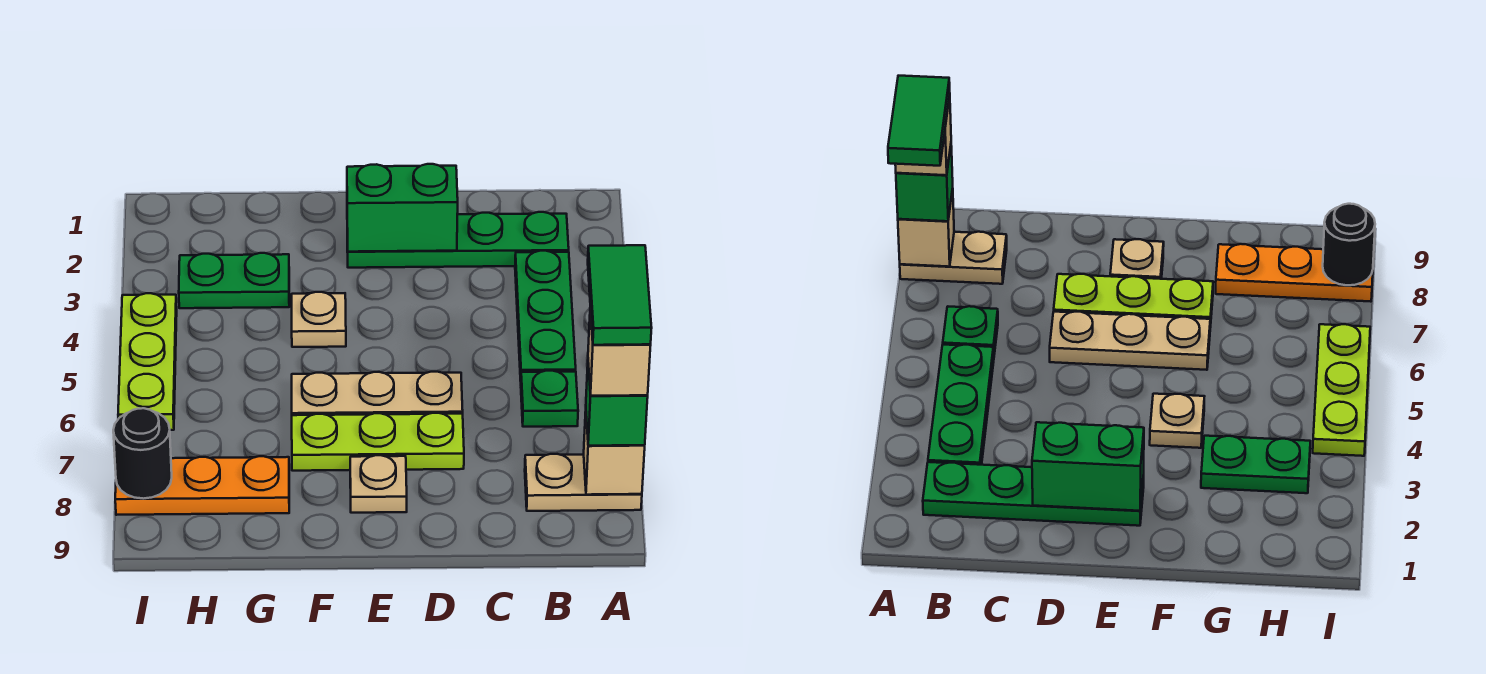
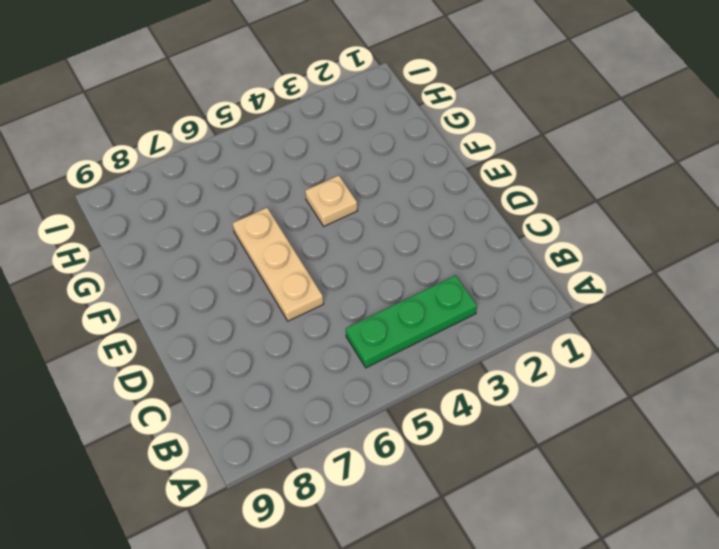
none -> tan plate A8:B8 level 1
none -> green plate B2:E2 level 1
none -> green plate B6 level 1

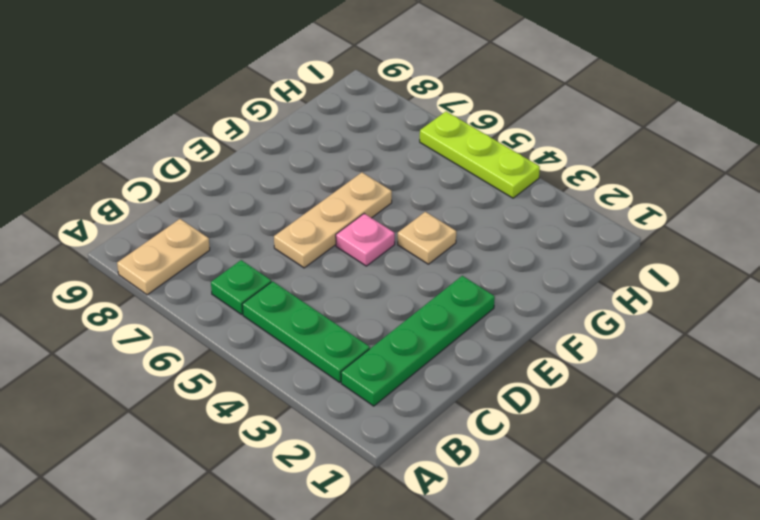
pink plate E5 level 1 -> none
none -> lime plate D7:F7 level 1
none -> tan plate E8 level 1
none -> green plate G3:H3 level 1

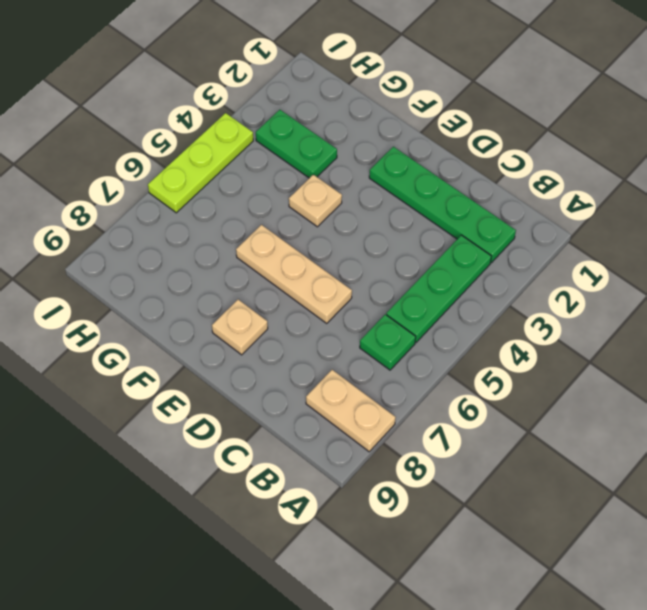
none -> lime plate D7:F7 level 1
none -> orange plate G8:I8 level 1
none -> tan brick A8 level 2

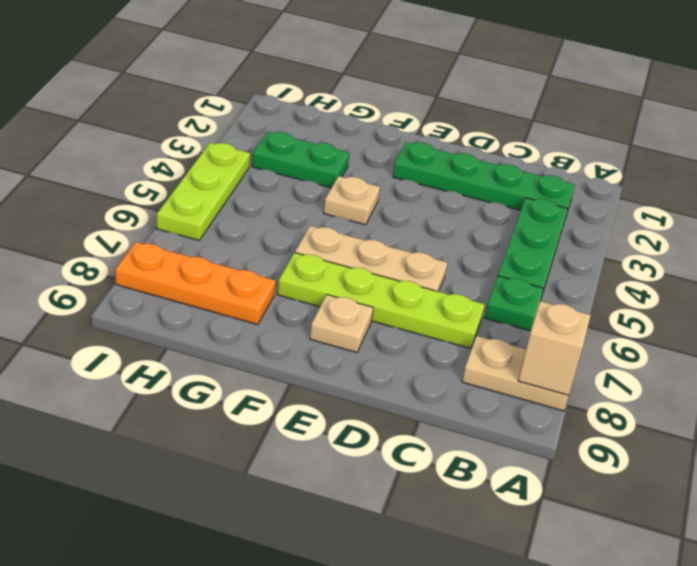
lime plate C7:F7 level 1 -> lime plate D7:F7 level 1
none -> green brick D2:E2 level 2
none -> black round brick I8 level 2
none -> green brick A8 level 3

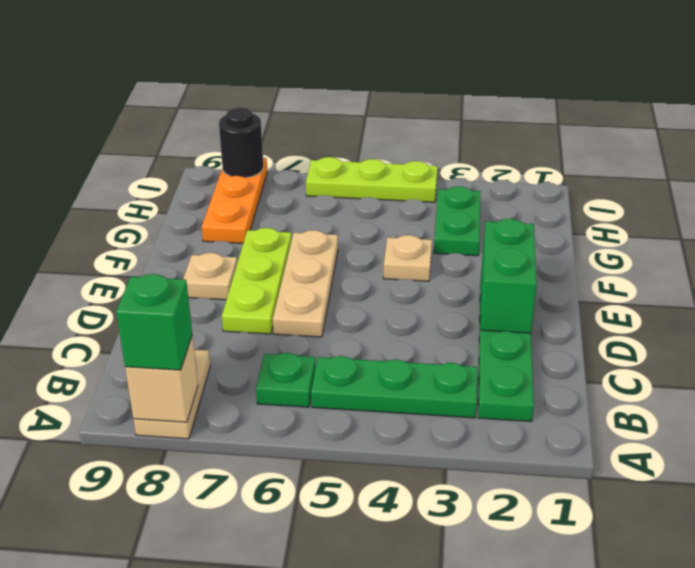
none -> tan brick A8 level 4
none -> green tile A7:A8 level 5

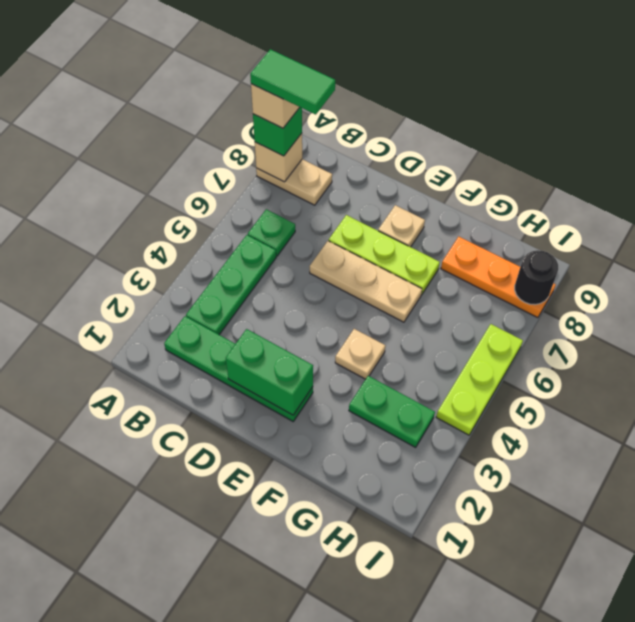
green tile A8:B8 level 5 -> green tile A7:A8 level 5

